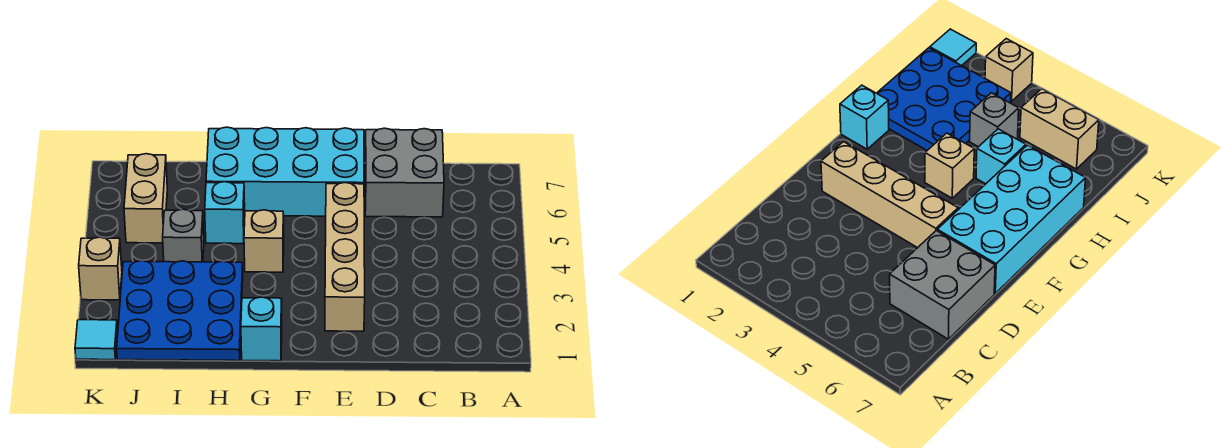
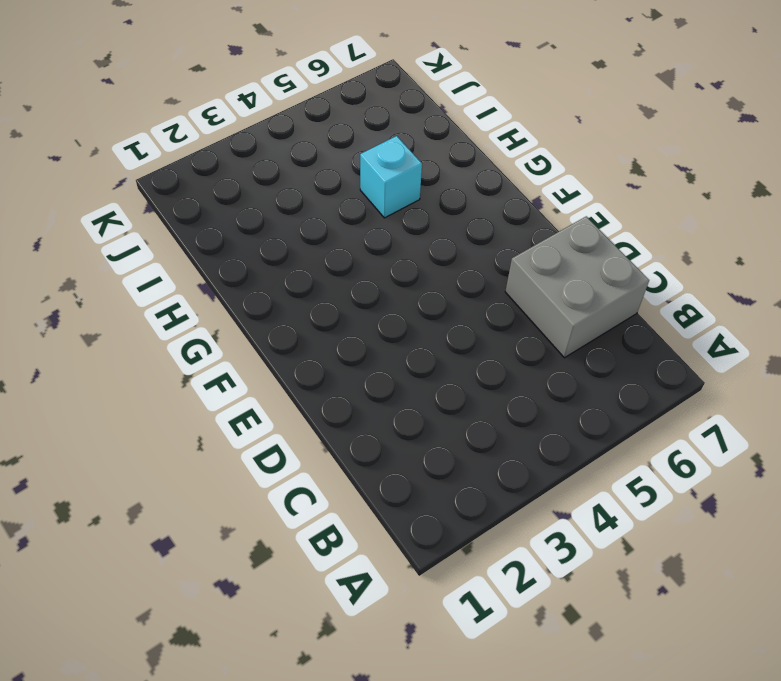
none -> tan brick E2:E5 level 1
none -> cyan brick E6:H7 level 1

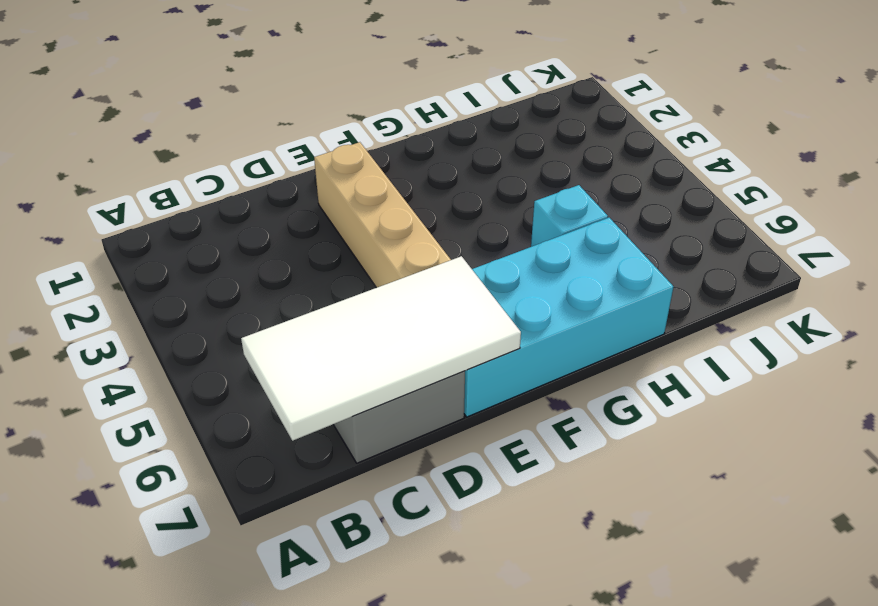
white tile B6:E7 level 2 -> none
none -> cyan brick G1 level 1
none -> tan brick G4 level 1

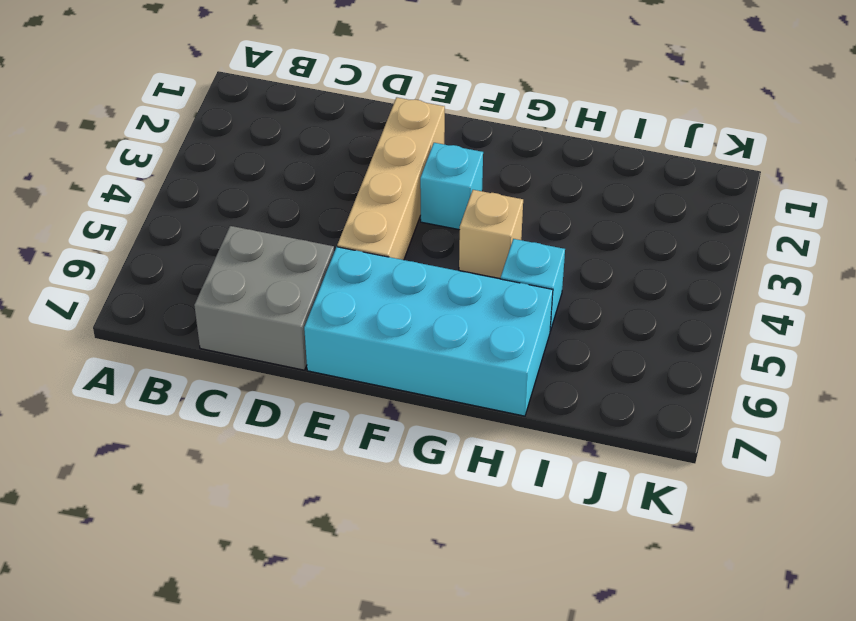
cyan brick F3 level 1 -> cyan brick G1 level 1
none -> blue plate H1:J3 level 1
none -> grey brick I4 level 1

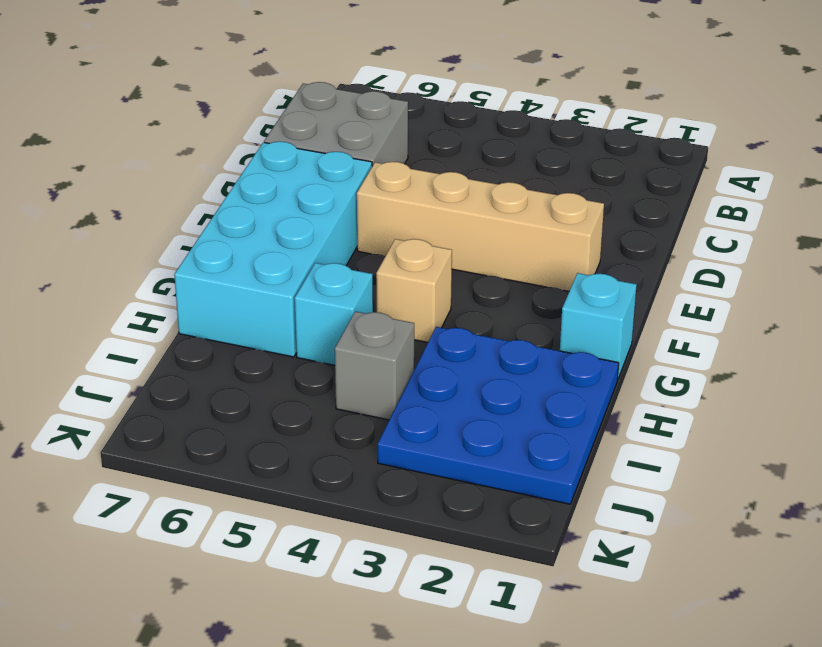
none -> tan brick J5:J6 level 1
none -> cyan tile K1 level 1

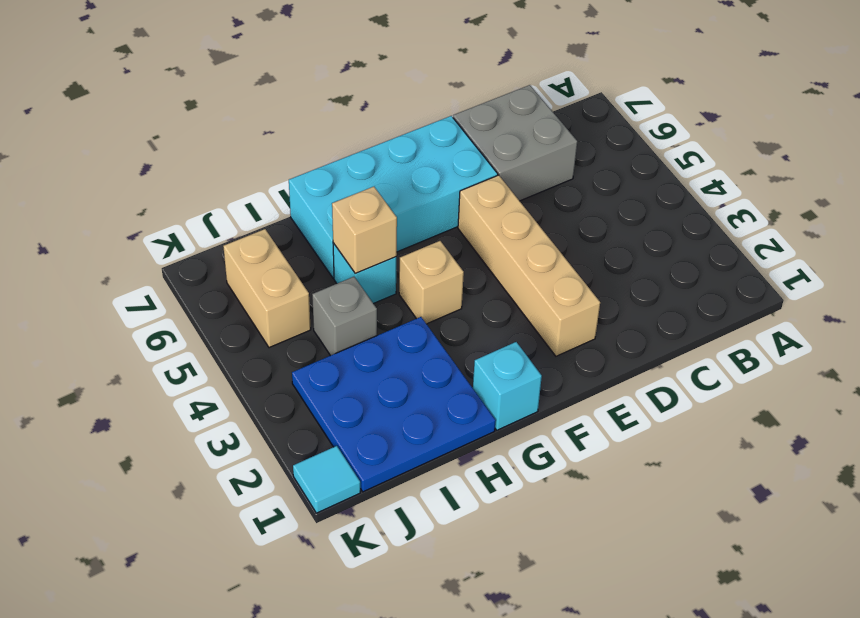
tan brick H5 level 2 -> tan brick K3 level 1

